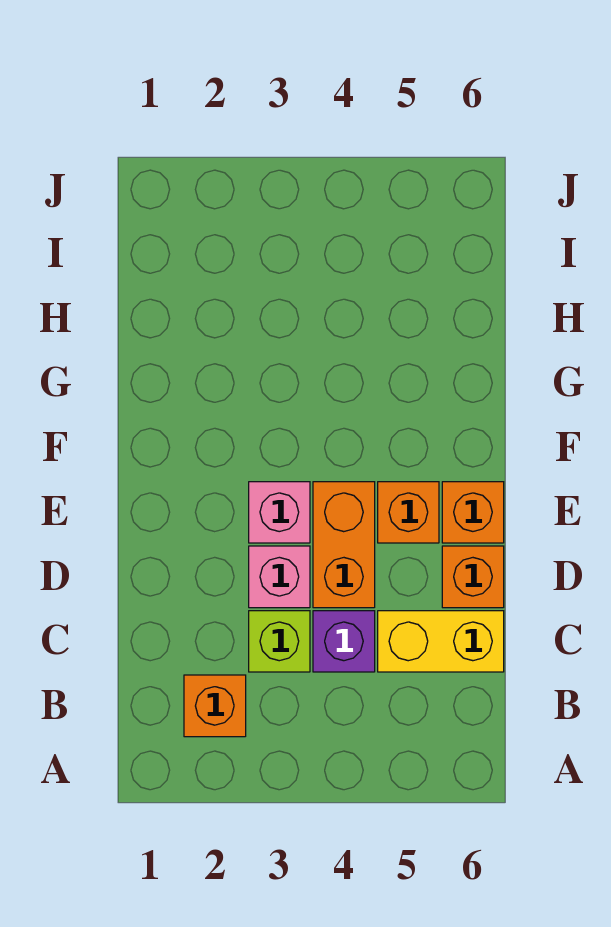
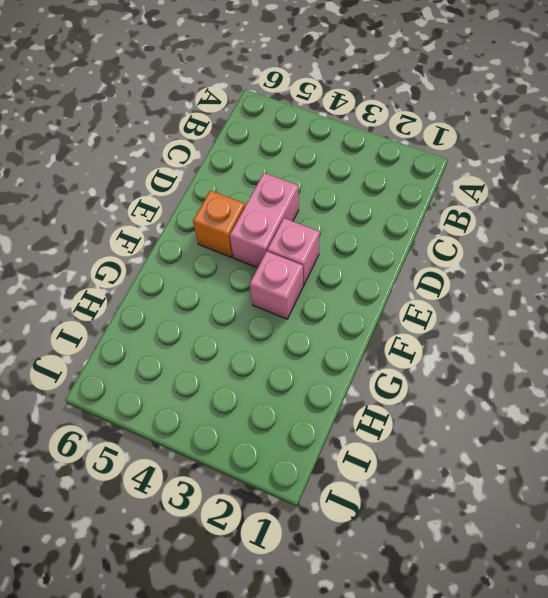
pink brick D4:E4 level 1 -> orange brick D4:E4 level 1
pink brick F3 level 1 -> pink brick D3 level 1
none -> orange brick B2 level 1
none -> lime brick C3 level 1

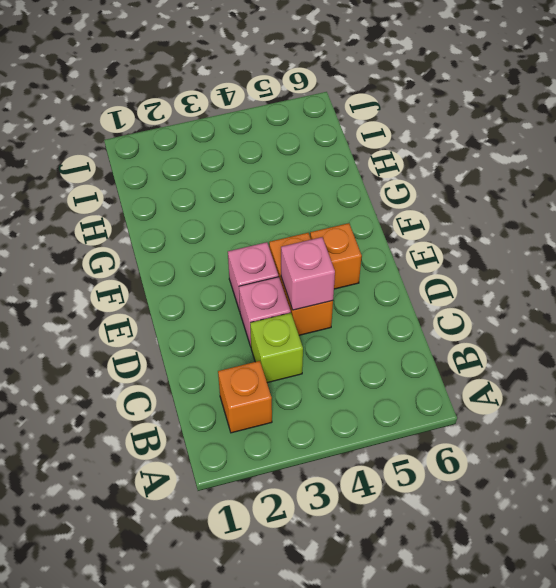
pink brick D4 level 2 -> none
none -> purple brick C4 level 1
none -> yellow brick C5:C6 level 1

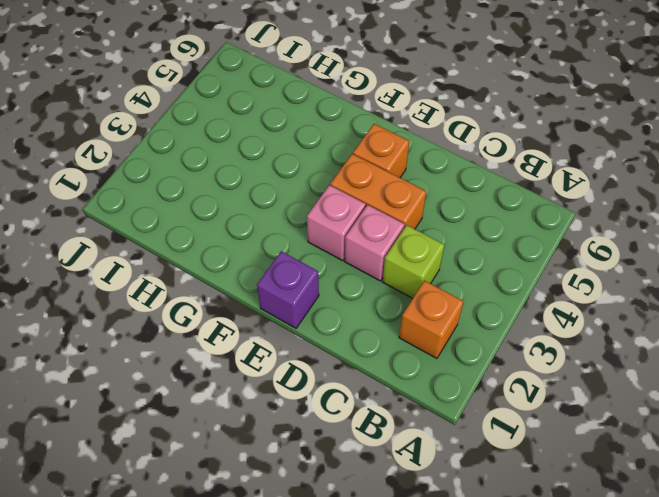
purple brick E1 level 1 -> purple brick C4 level 1
none -> yellow brick C5:C6 level 1
none -> orange brick D6 level 1

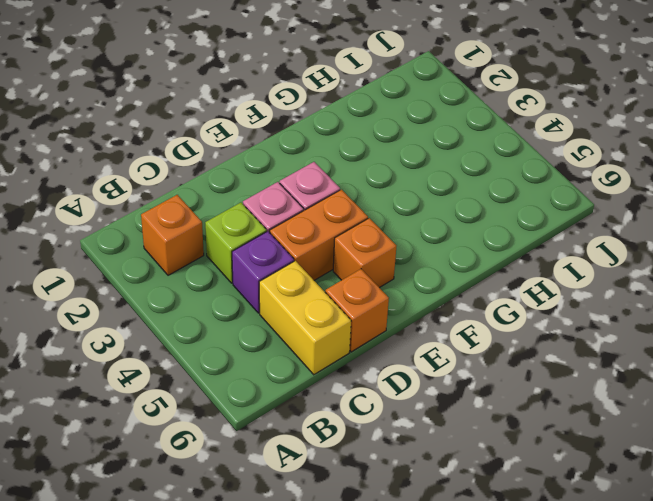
none -> orange brick E6 level 1

